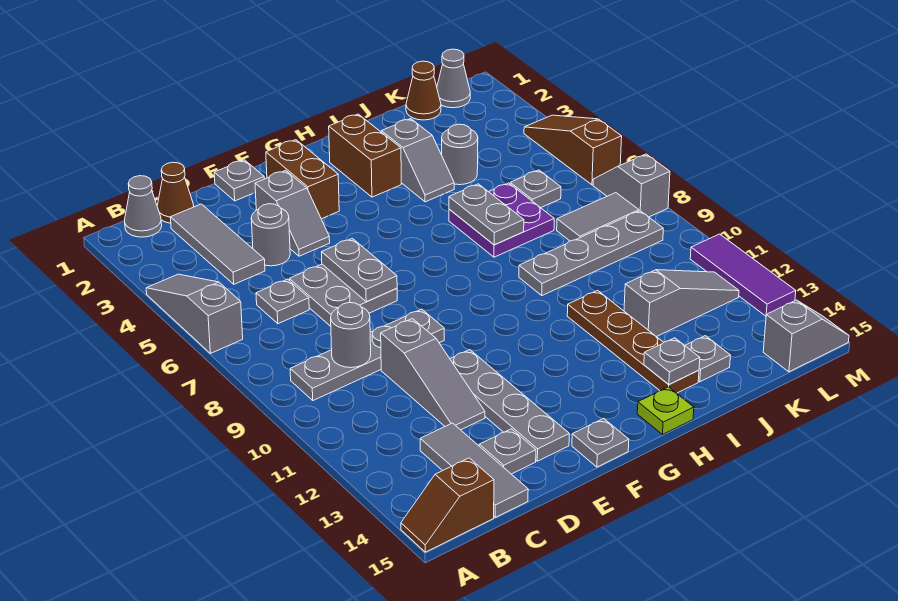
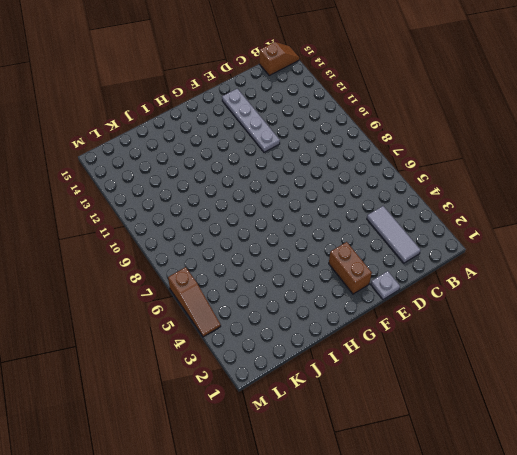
none -> grey slope A4:A6 level 1 top 6
none -> grey cone B1 level 1
none -> grey plate B9:E9 level 1
none -> brown cone C1 level 1

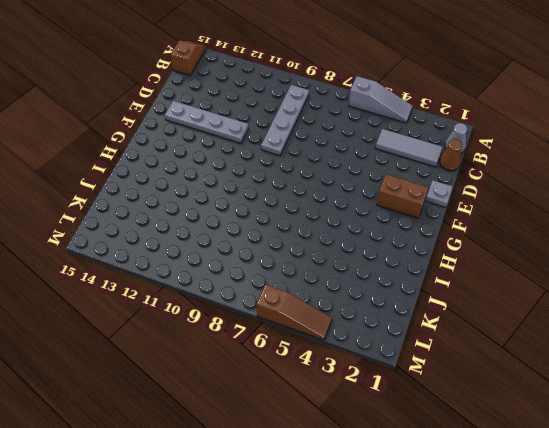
none -> grey plate C6 level 1
none -> grey tile C13:C15 level 1
none -> grey round brick D4 level 1
none -> grey plate D6:E7 level 1

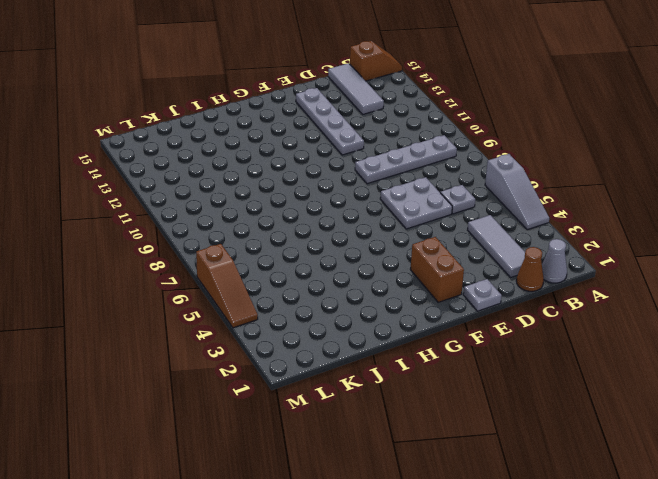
none -> grey round brick D4 level 1
none -> grey slope D10:D12 level 1 top 10
none -> grey plate D14 level 1
none -> grey slope E3:E4 level 1 top 3

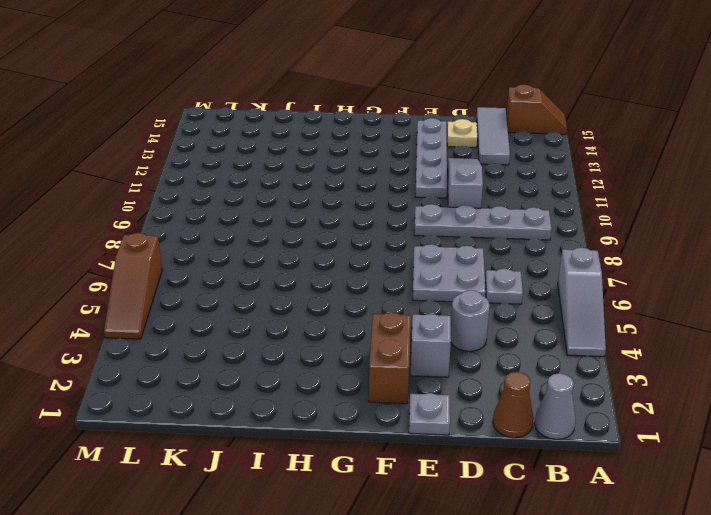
tan plate D14 level 1 -> grey plate D14 level 1
none -> grey tile C2:C4 level 1
none -> grey plate F15 level 1
none -> brown brick H2:H3 level 1
none -> lime plate H15 level 1

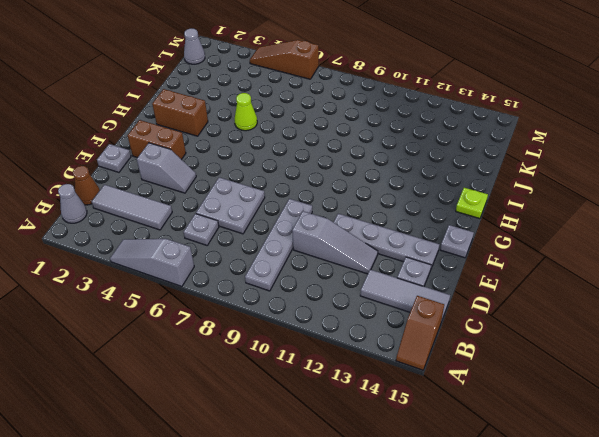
lime cone I5 level 1 -> none
none -> grey round brick D4 level 1
none -> grey slope I3:I4 level 1 top 3
none -> purple plate I6:J7 level 1
none -> grey plate I9:L9 level 1

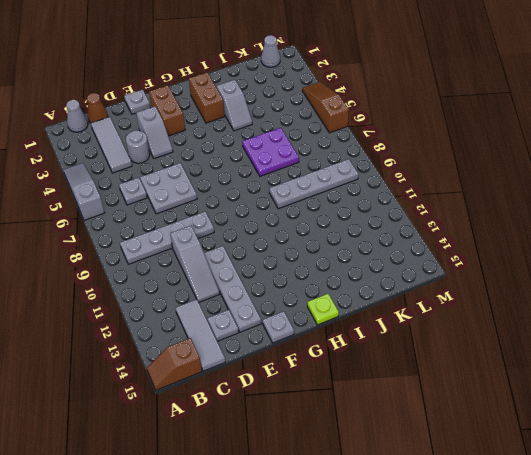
none -> brown plate I11:I14 level 1
none -> grey round brick J4 level 1
none -> grey slope J12:L12 level 1 top J
none -> grey plate J14 level 1

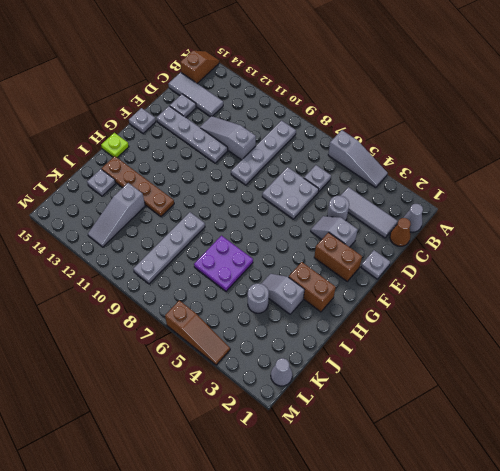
none -> brown cone K1 level 1
none -> grey plate K6 level 1
none -> grey tile K8:L8 level 1
none -> grey slope L15:M15 level 1 top L

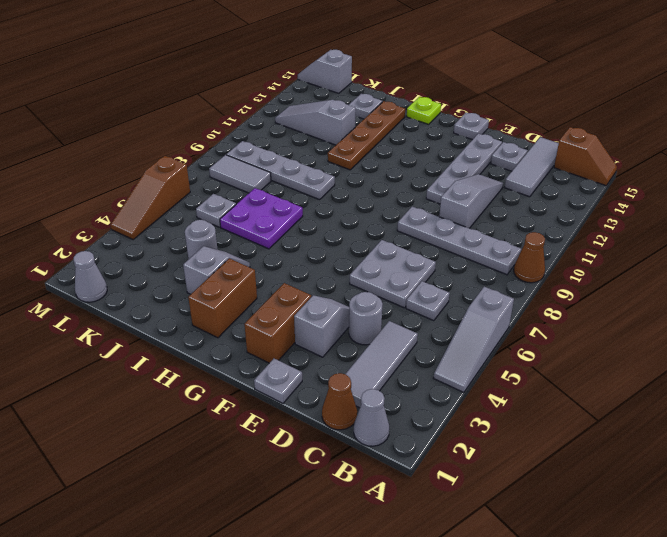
brown cone A9 level 1 -> brown cone K1 level 1
none -> grey slope M7:M8 level 1 top 8
none -> purple tile M11:M13 level 1
none -> grey round brick C9 level 2
none -> grey plate E6:E7 level 2

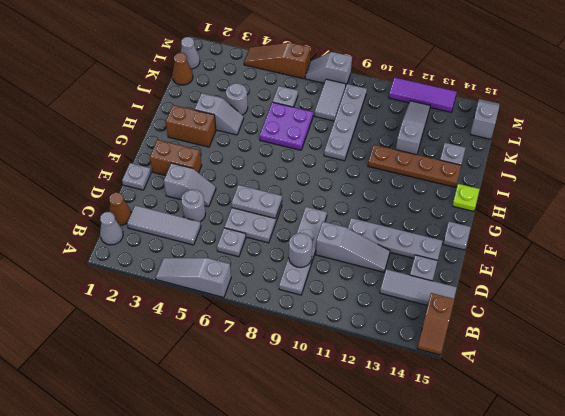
none -> grey plate I6:I7 level 2
none -> grey plate I14 level 2

